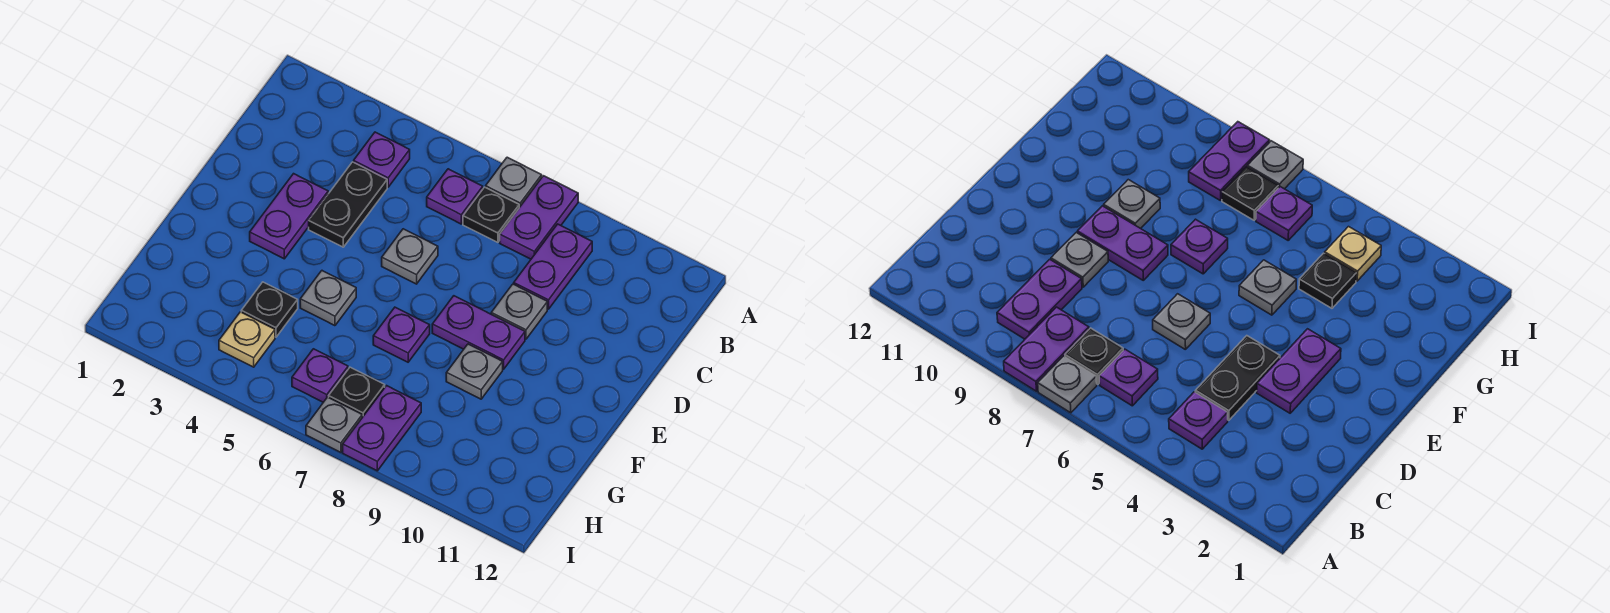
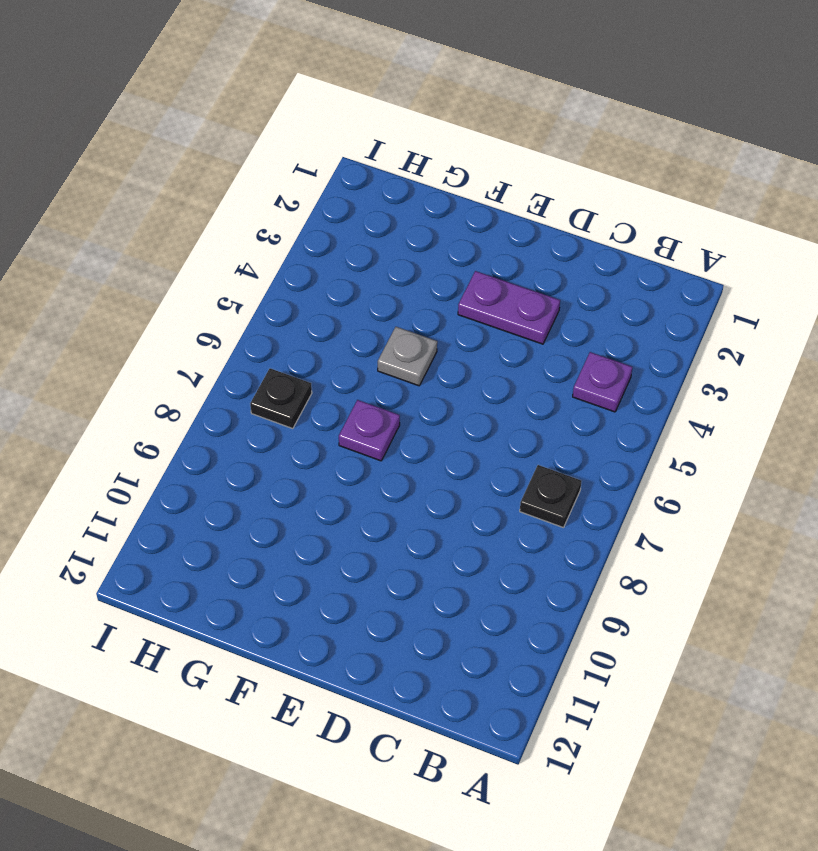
none -> grey plate A7 level 1
none -> purple plate A8:B8 level 1
none -> purple plate B6 level 1

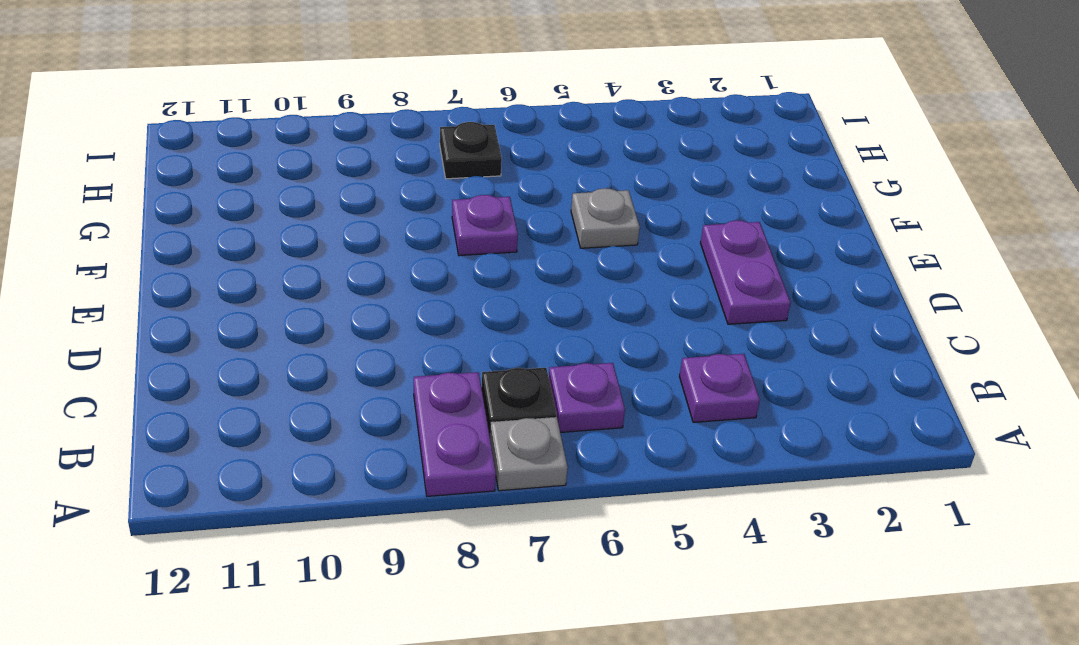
none -> purple plate B9:C9 level 1
none -> black plate C4:D4 level 1
none -> grey plate D6 level 1

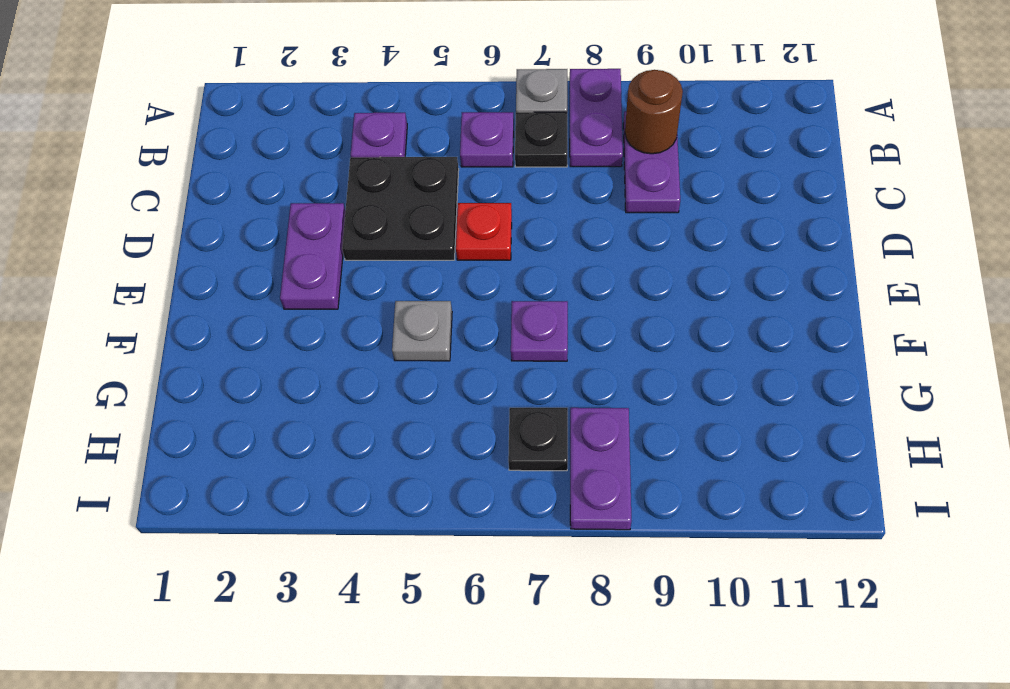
brown round brick B9 level 2 -> none
black plate C4:D5 level 1 -> black plate C4:D4 level 1
red plate D6 level 1 -> grey plate D6 level 1
none -> grey plate D9 level 1
none -> purple plate E8:E9 level 1
none -> grey plate F9 level 1

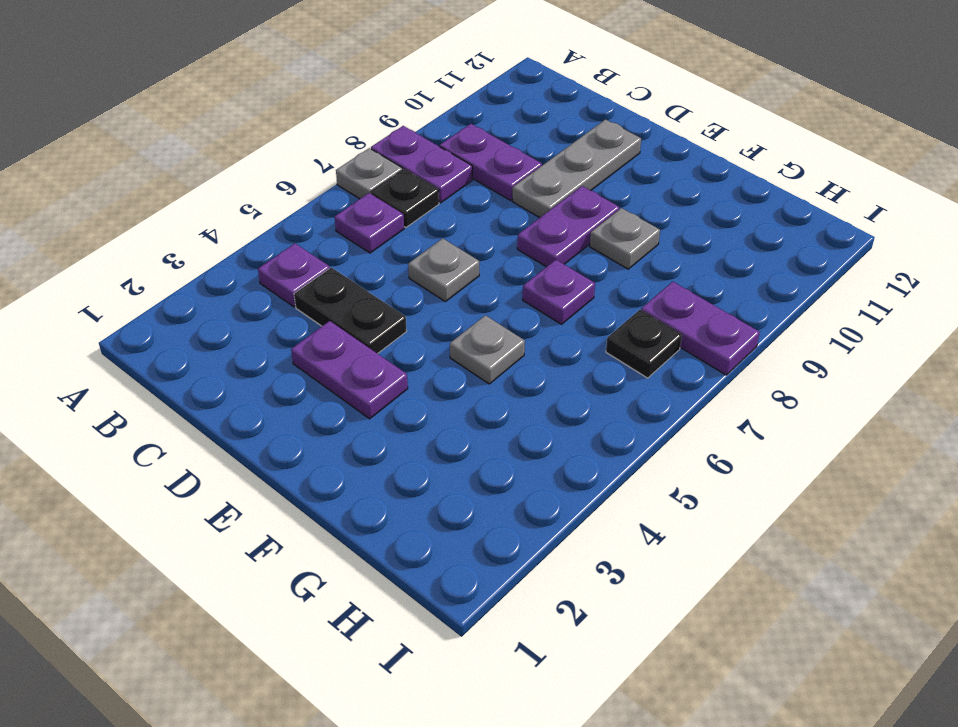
grey plate D9:D11 level 1 -> grey plate D9 level 1
none -> black plate G4 level 1
none -> tan plate H4 level 1
none -> purple plate H6 level 1

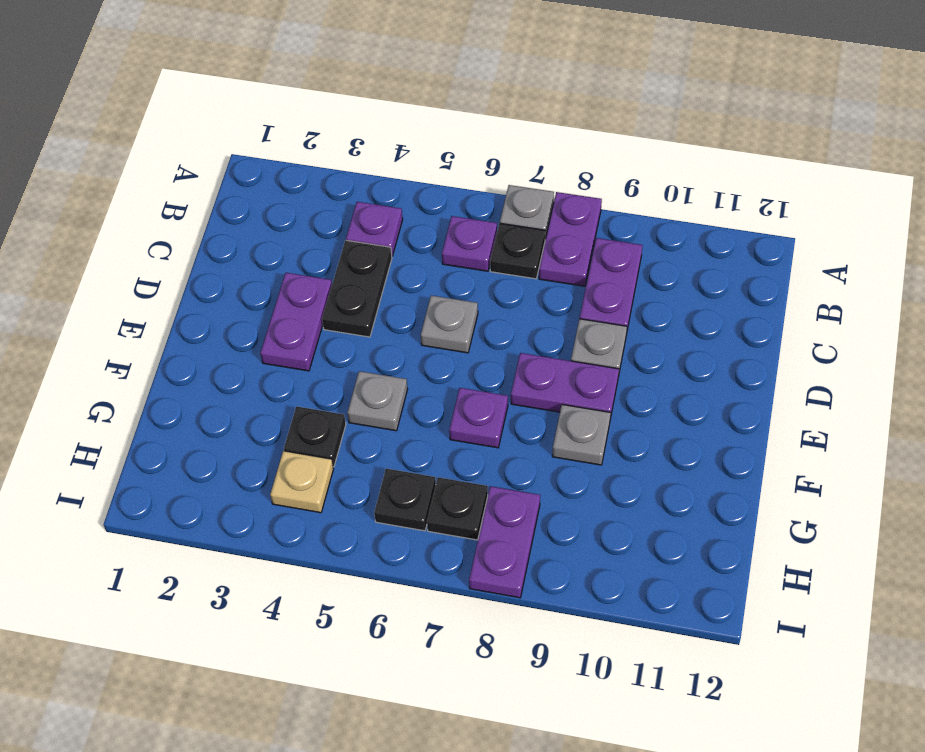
black plate H6 level 1 -> purple plate H6 level 1
none -> grey plate I7 level 1

